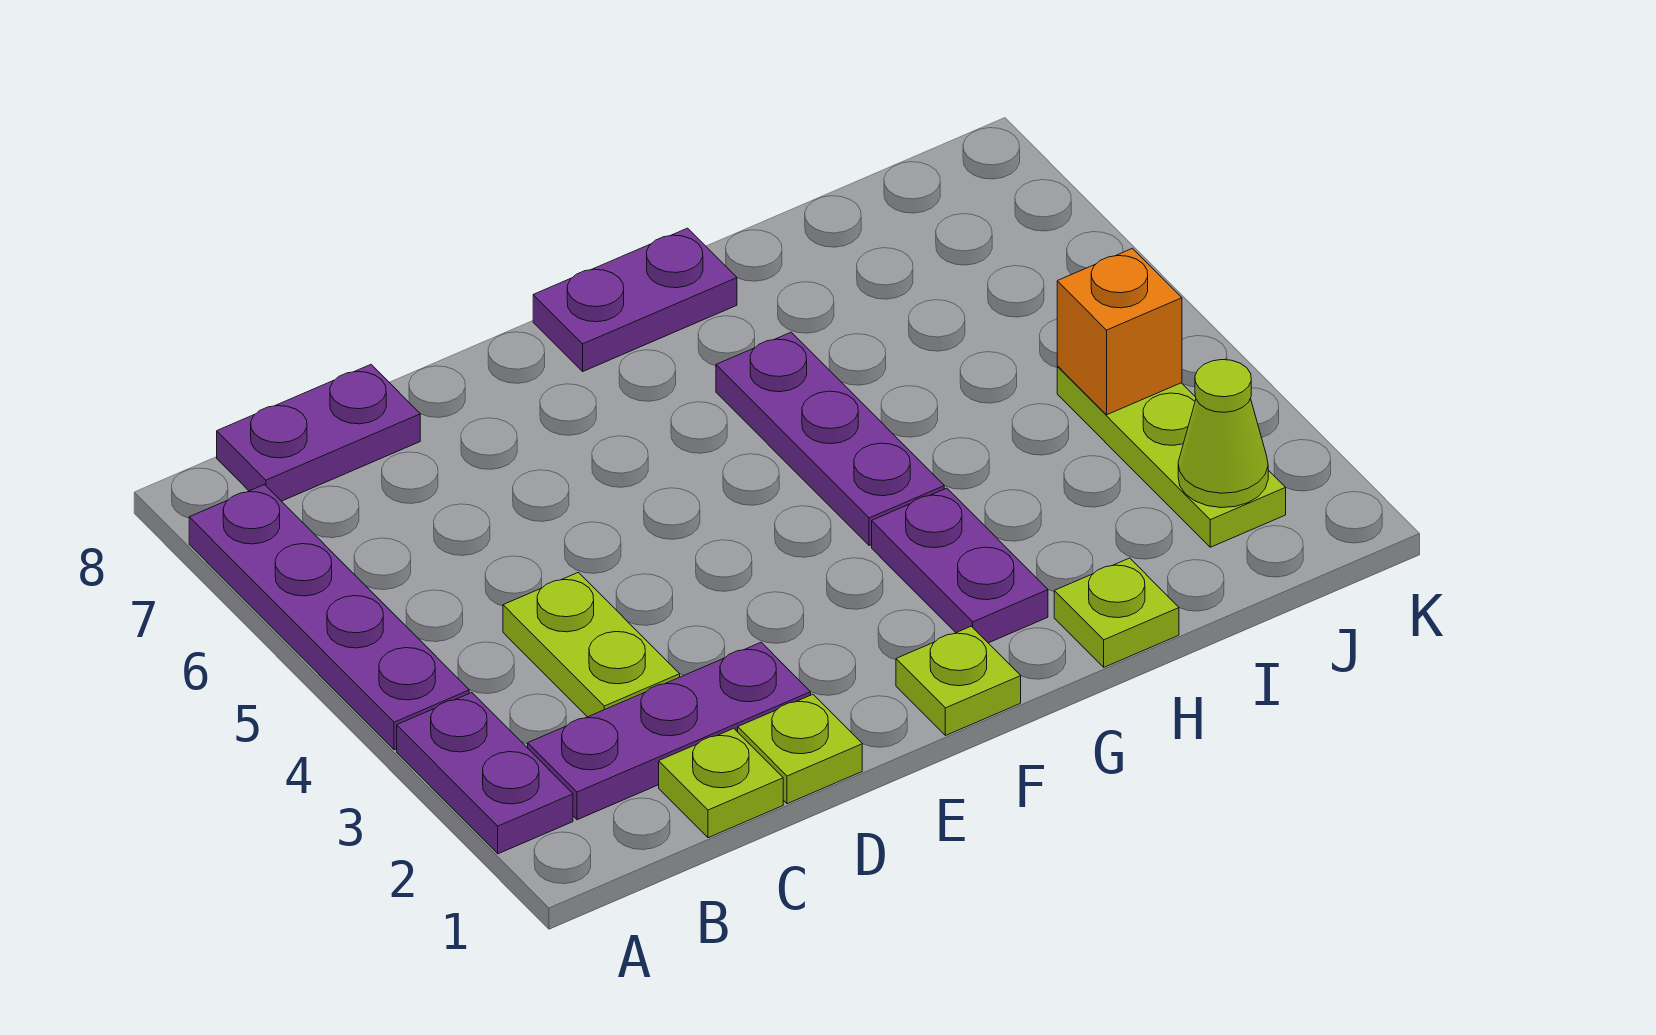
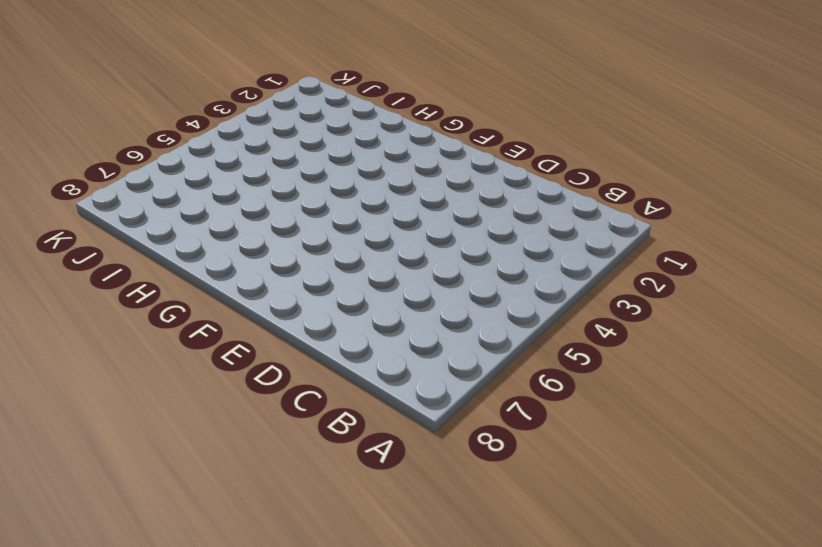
none -> purple plate A2:A3 level 1
none -> purple plate A4:A7 level 1
none -> purple plate B2:D2 level 1

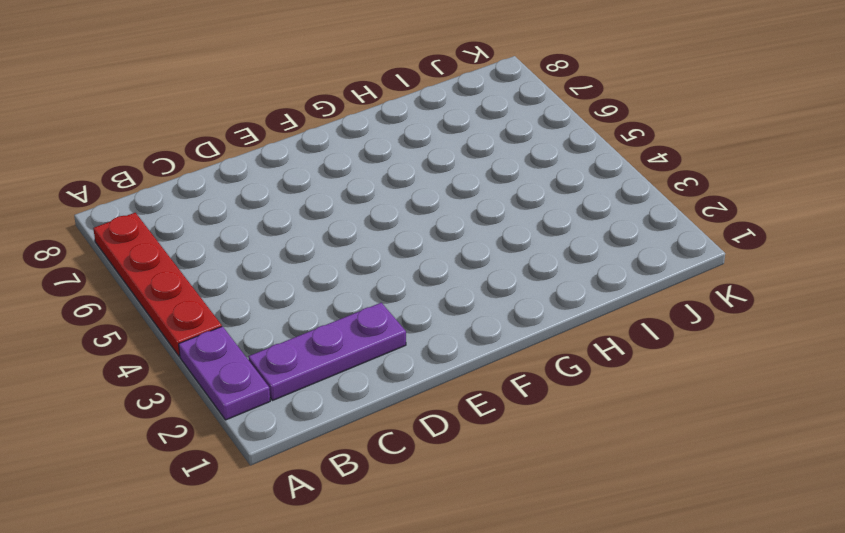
red plate A4:A7 level 1 -> purple plate A4:A7 level 1
none -> purple plate B8:C8 level 1
none -> lime plate C1 level 1
none -> lime plate C3:C4 level 1

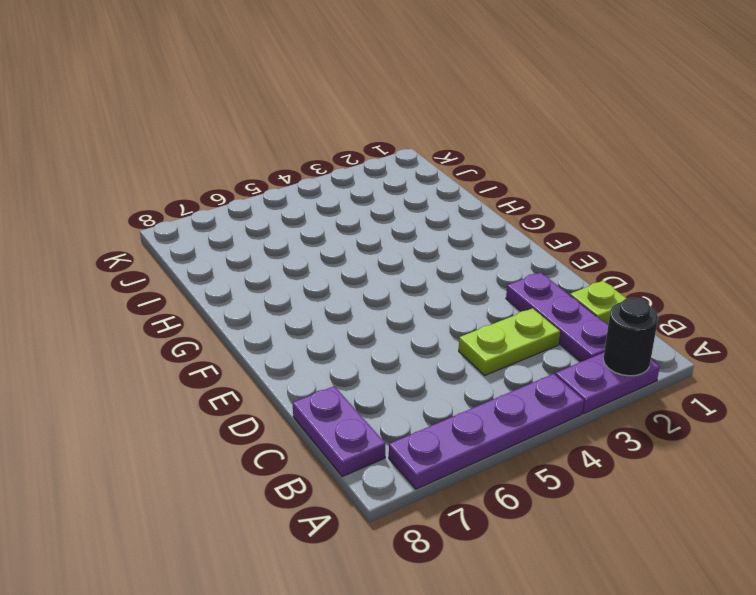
black round brick A2 level 2 -> none
none -> lime plate D1 level 1
none -> lime plate F1 level 1
none -> purple plate F8:G8 level 1

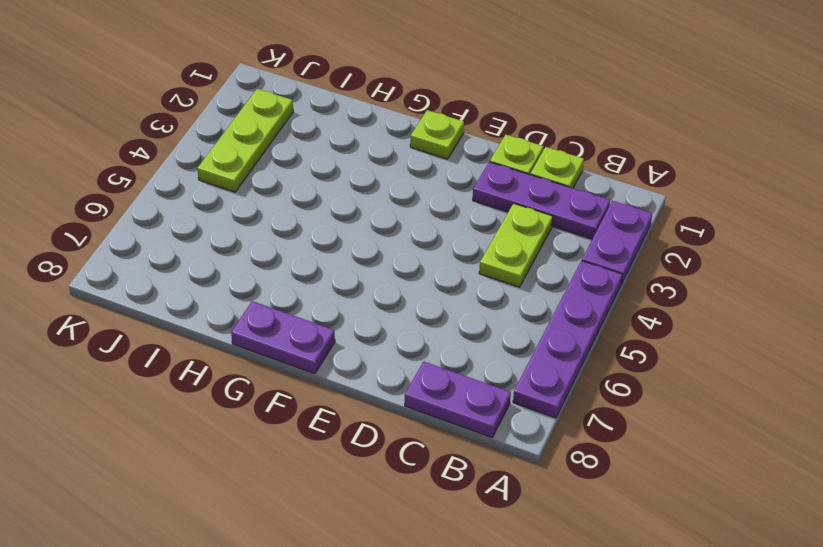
none -> purple plate G2:G3 level 1
none -> purple plate G4:G6 level 1
none -> lime plate H1 level 1

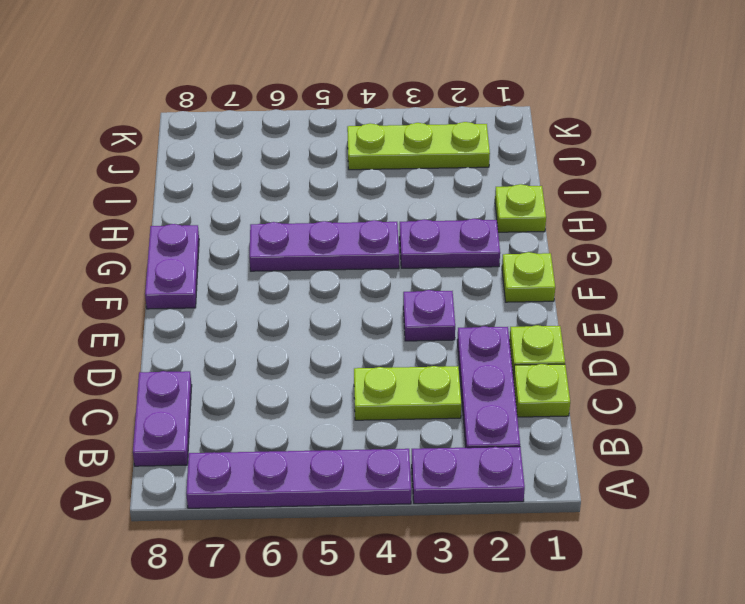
purple plate E3 level 1 -> none
none -> lime cone J2 level 2
none -> orange brick J4 level 2

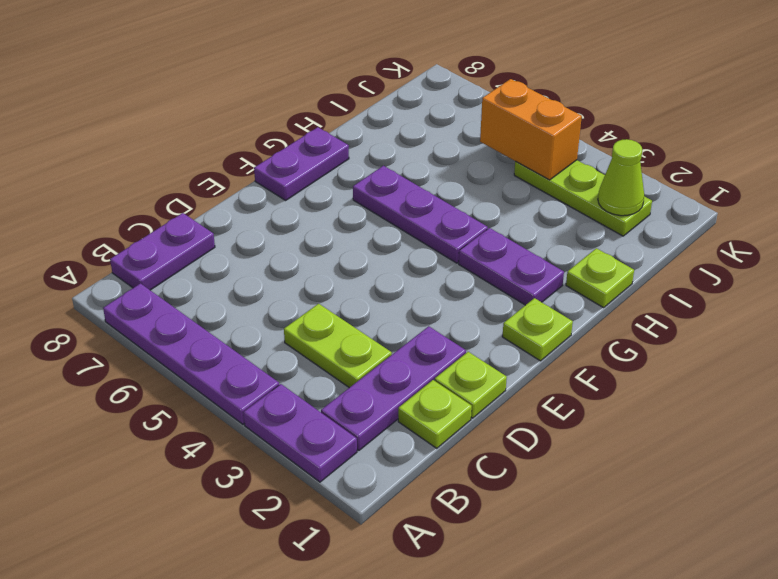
orange brick J4:J5 level 2 -> orange brick J4 level 2

